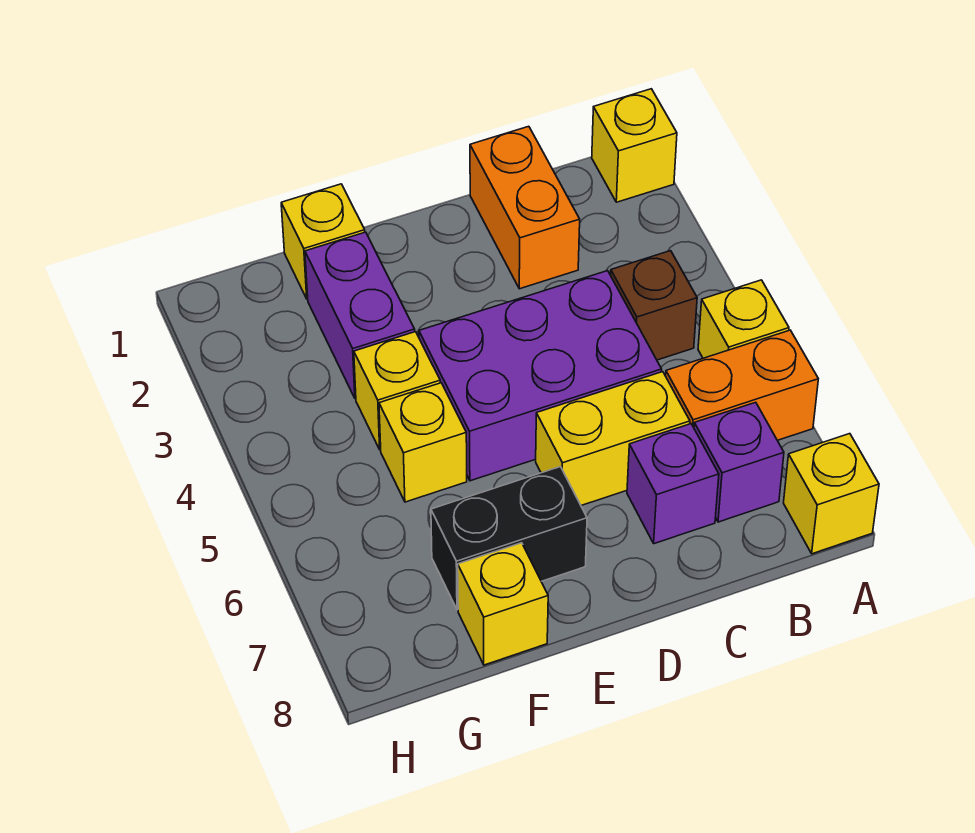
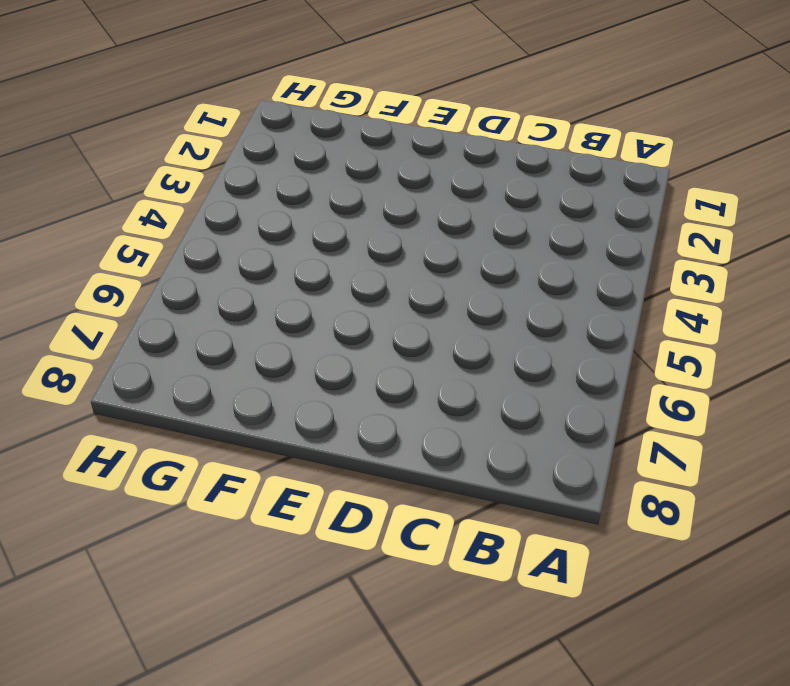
none -> yellow brick A1 level 1
none -> yellow brick A5 level 1
none -> orange brick A6:B6 level 1

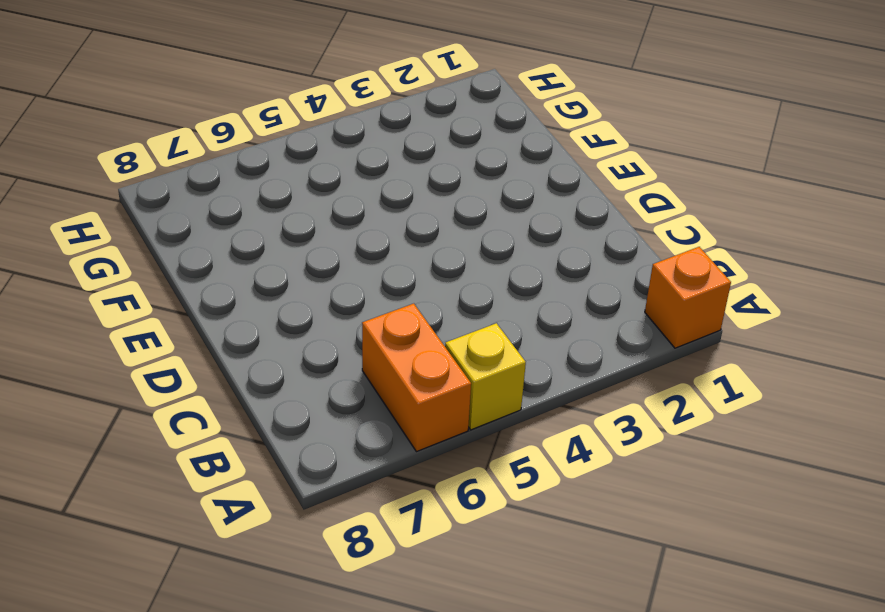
orange brick A1 level 1 -> yellow brick A1 level 1
none -> yellow brick A8 level 1
none -> brown brick B4 level 1
none -> purple brick B7 level 1

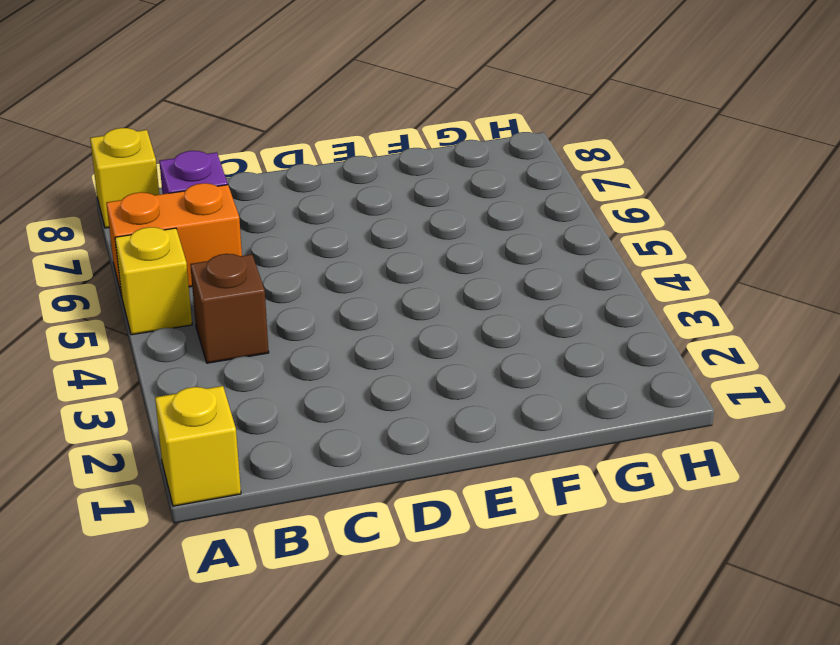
none -> orange brick C1:C2 level 1
none -> purple brick C4:E5 level 1
none -> yellow brick C6:D6 level 1

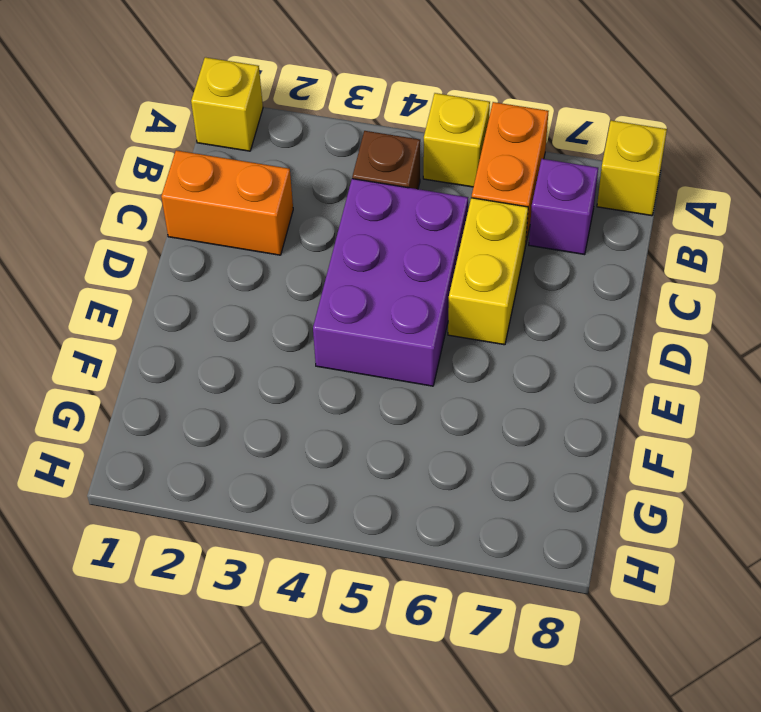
none -> purple brick C7 level 1
none -> black brick E7:F7 level 1
none -> yellow brick F1 level 1

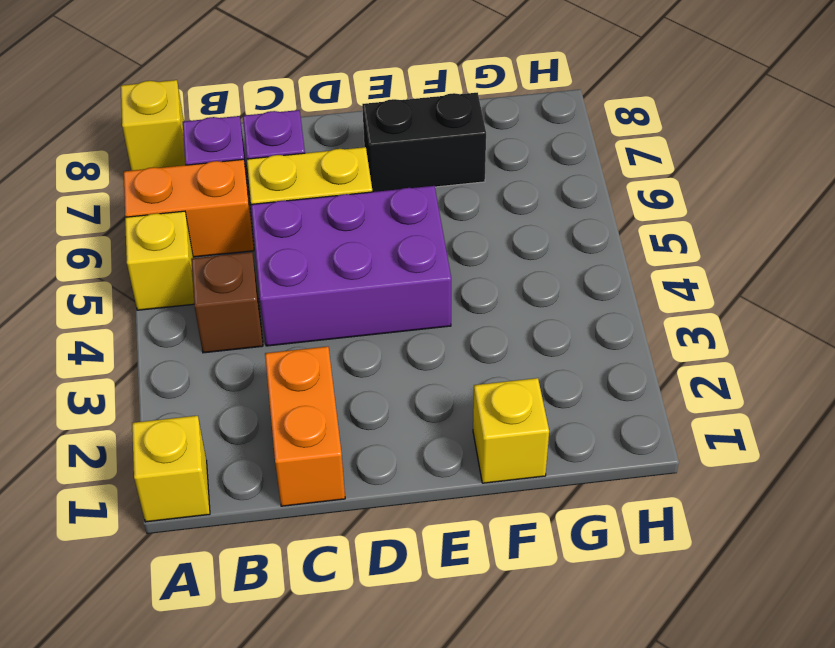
none -> purple brick F2:F3 level 1
none -> yellow brick F4 level 1
none -> yellow brick F5 level 1

